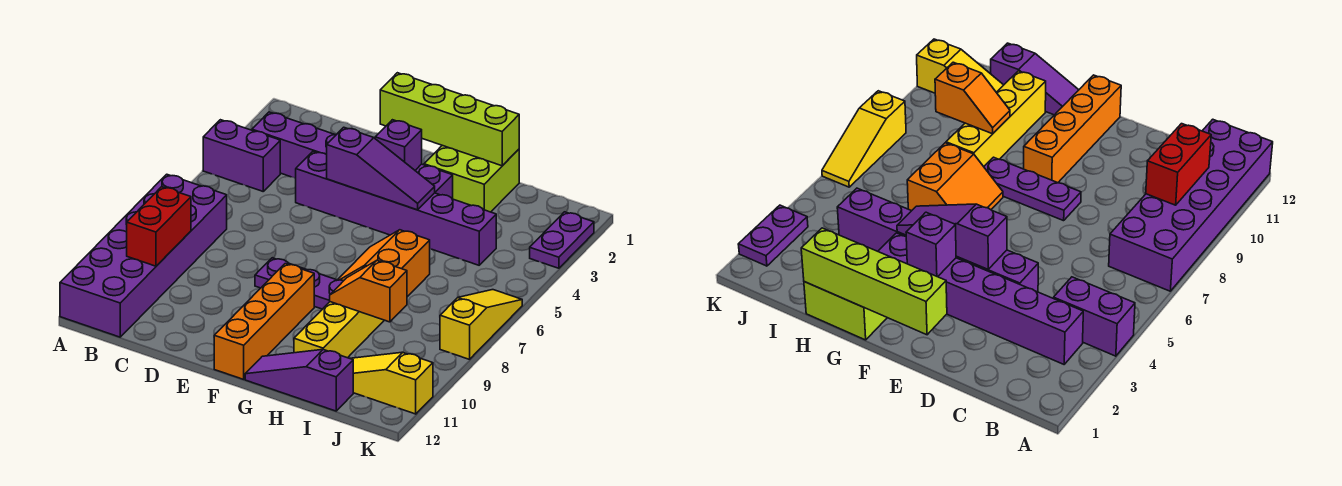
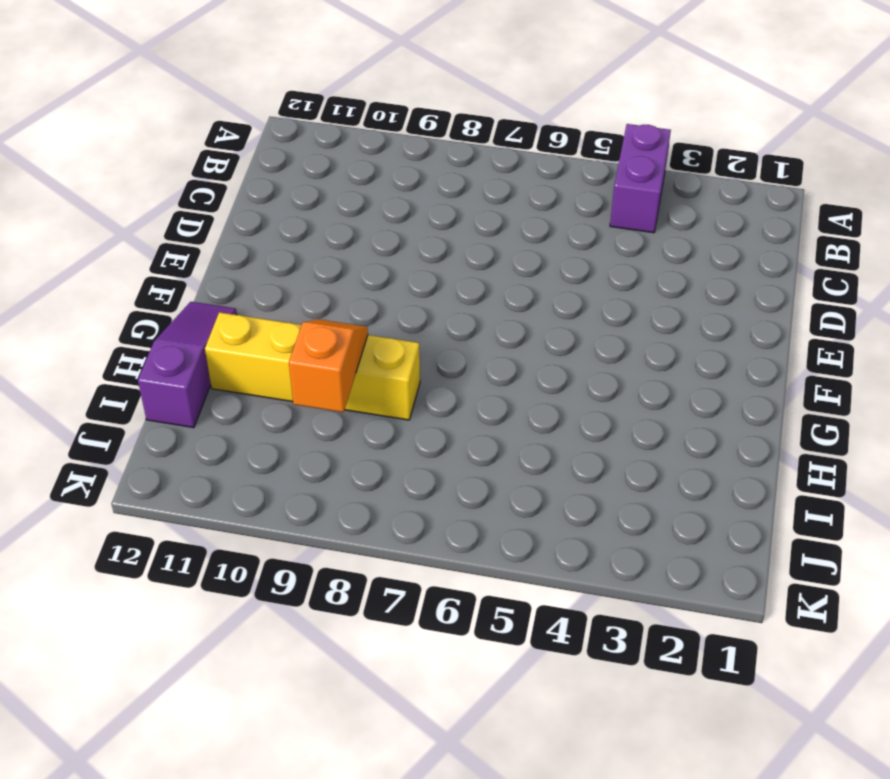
none -> purple brick A7:B12 level 1
none -> purple brick B3:G3 level 1
none -> purple brick D4:I4 level 1

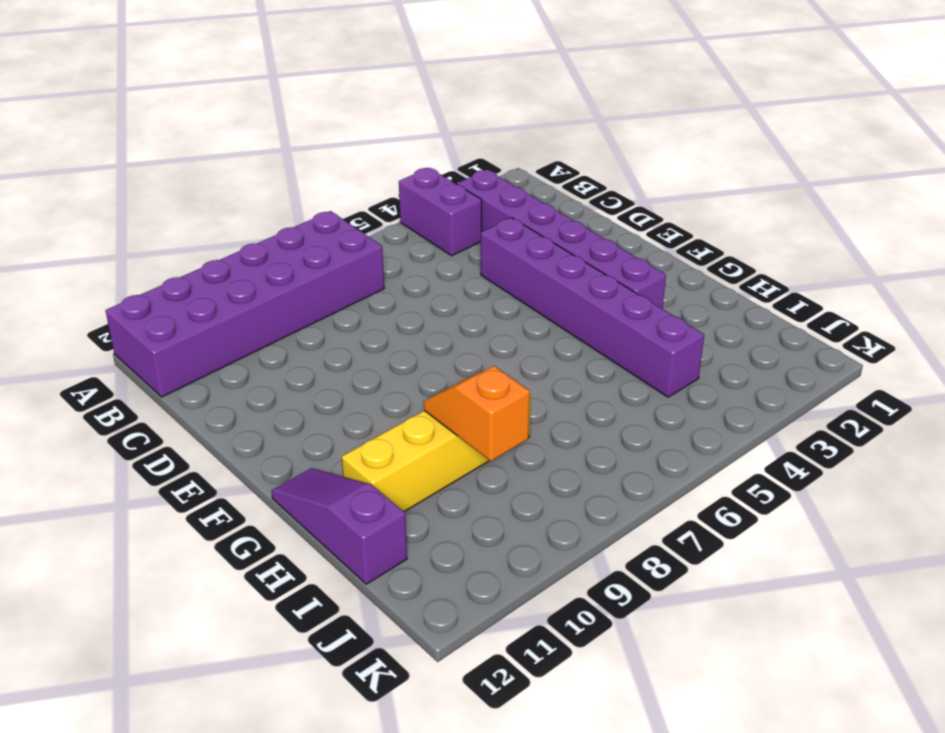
none -> purple plate E8:G8 level 1
none -> orange brick F9:F12 level 1
none -> lime brick G1:H2 level 1

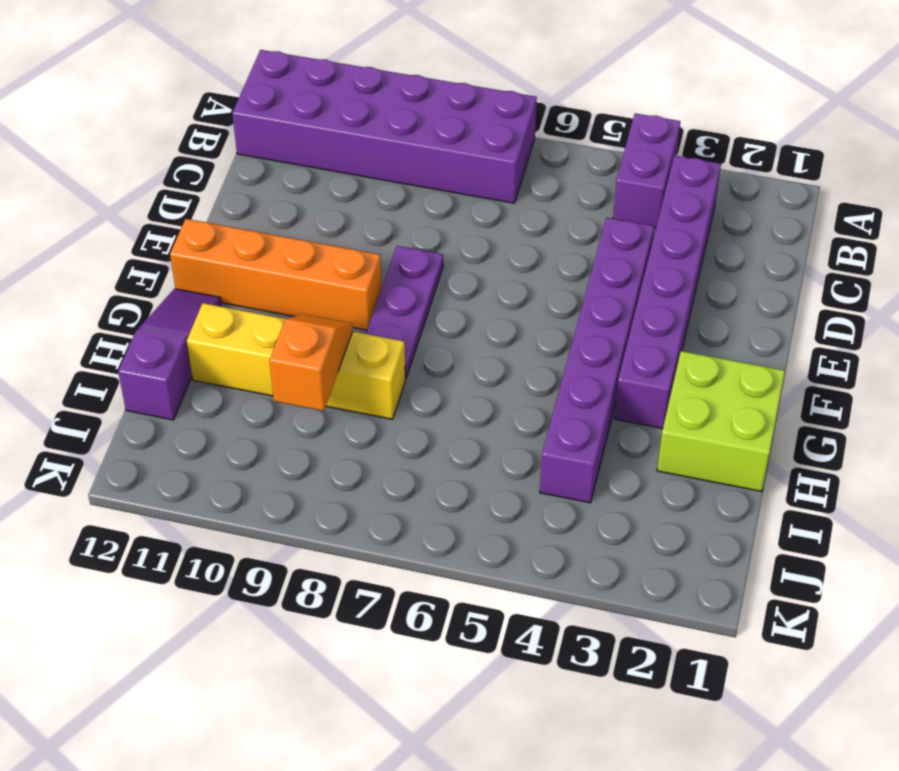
none -> orange slope G6:H7 level 1 top H
none -> yellow slope I11:K11 level 1 top K
none -> purple plate K2:K3 level 1

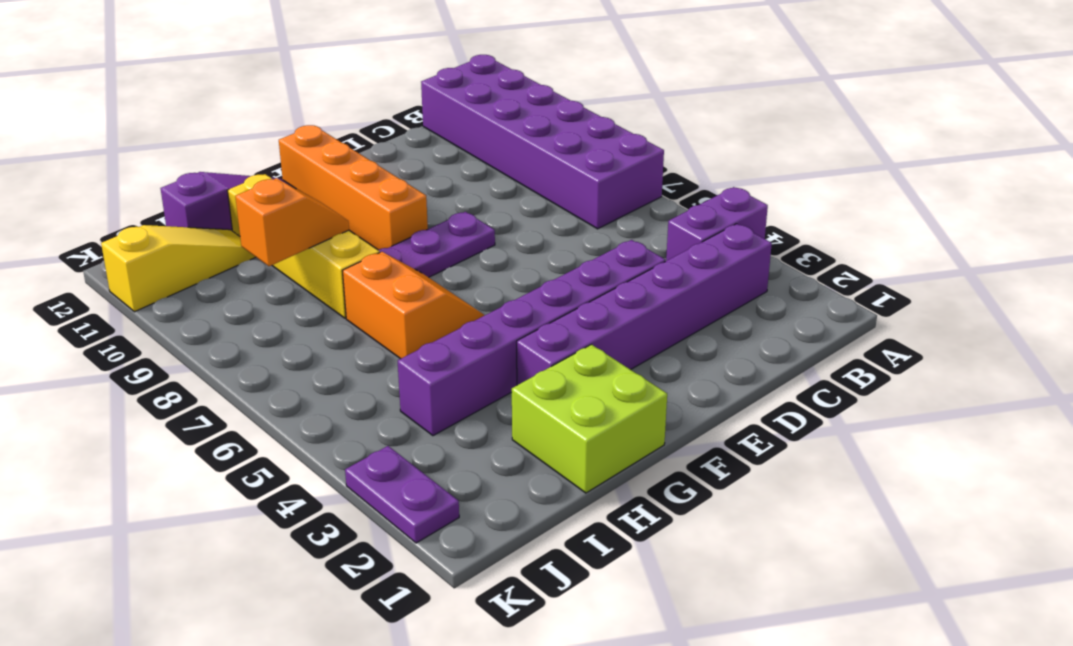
none -> yellow slope K6:K8 level 1 top 8
none -> red brick B9:B10 level 2
none -> lime brick E1:H1 level 2

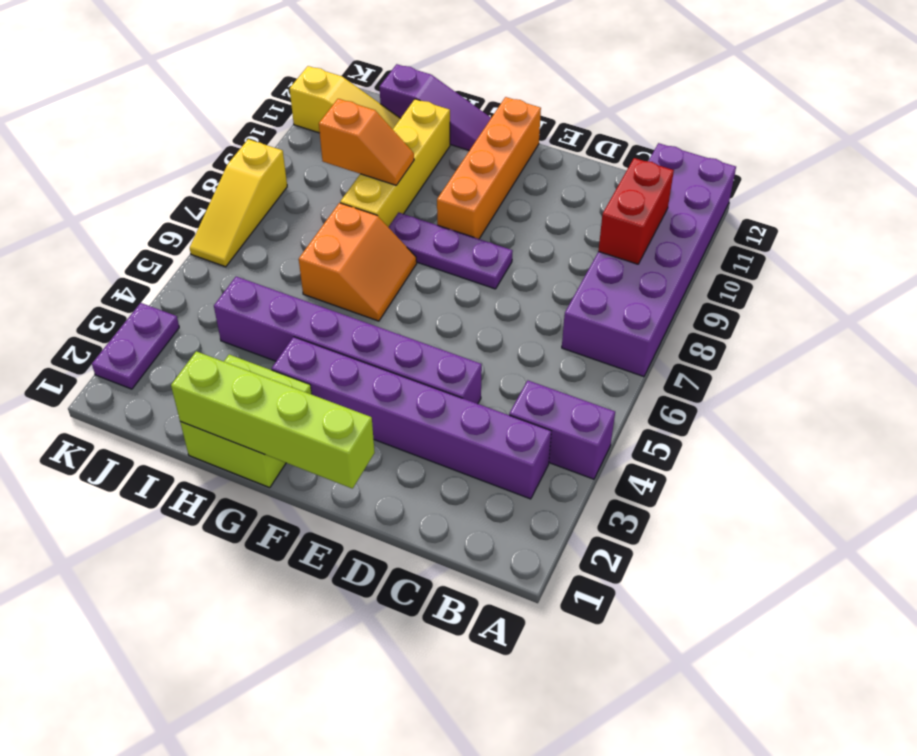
none -> purple slope E4:G4 level 2 top E
none -> purple brick F3 level 2

